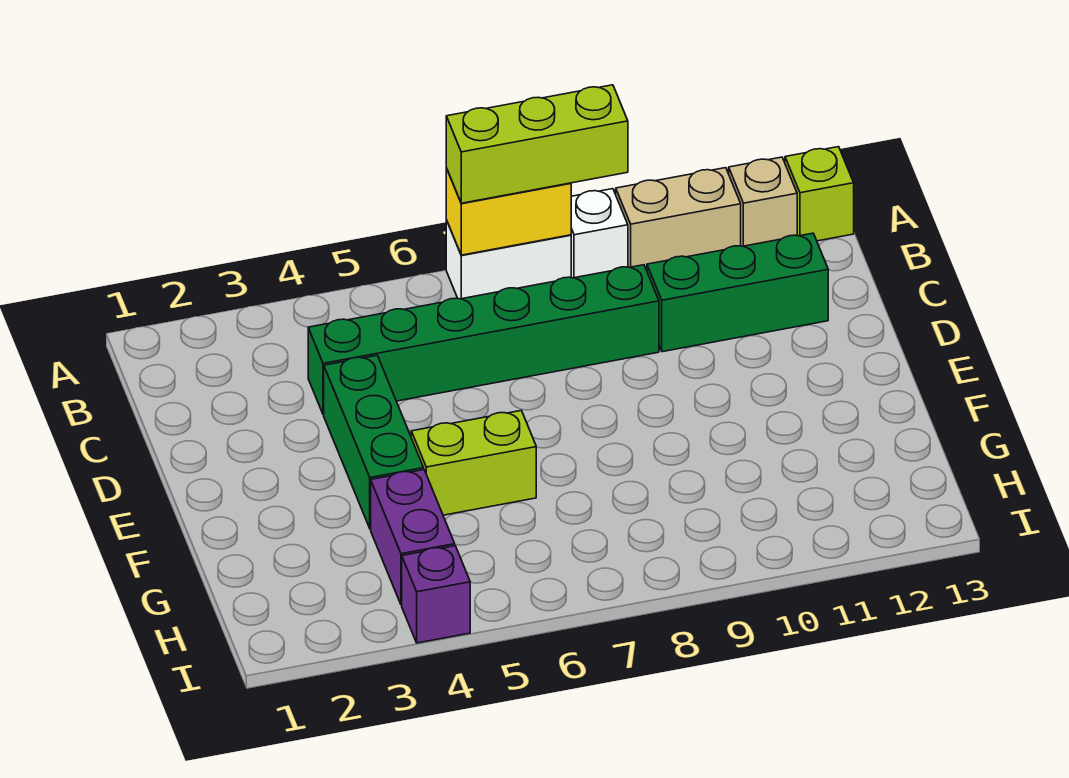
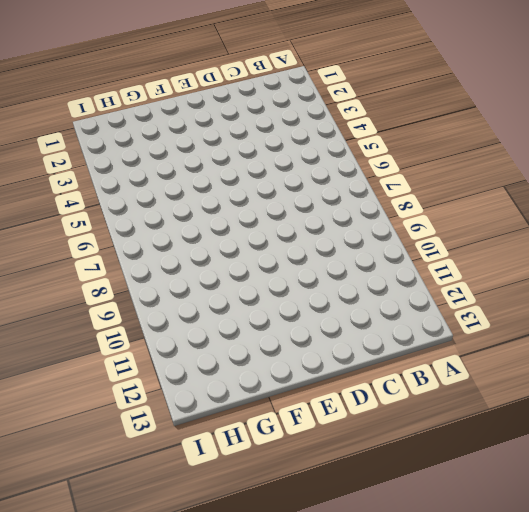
none -> white brick A7:A8 level 1
none -> white brick A9 level 1
none -> tan brick A10:A11 level 1

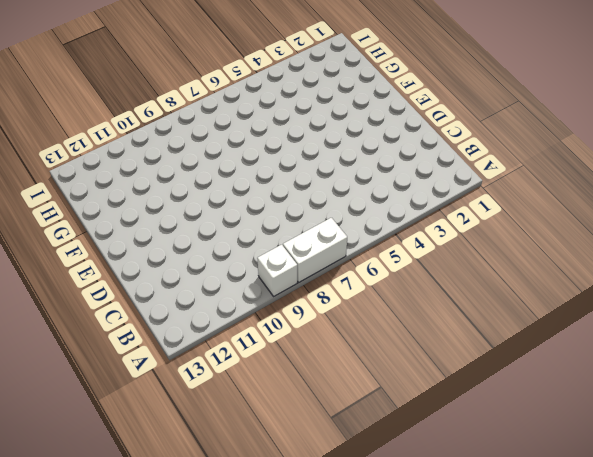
none -> tan brick A10:A11 level 1
none -> tan brick A12 level 1
none -> lime brick A13 level 1

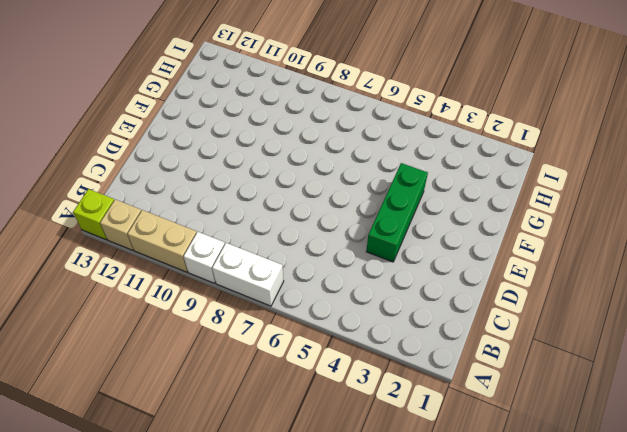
none -> green brick C4:C9 level 1
none -> green brick C10:C12 level 1
none -> lime brick F5:F6 level 1

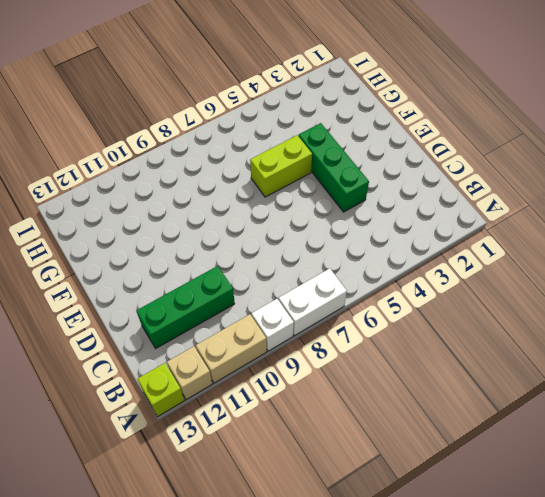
none -> green brick C4:C9 level 1
none -> purple brick G4:H4 level 1
none -> purple brick I4 level 1

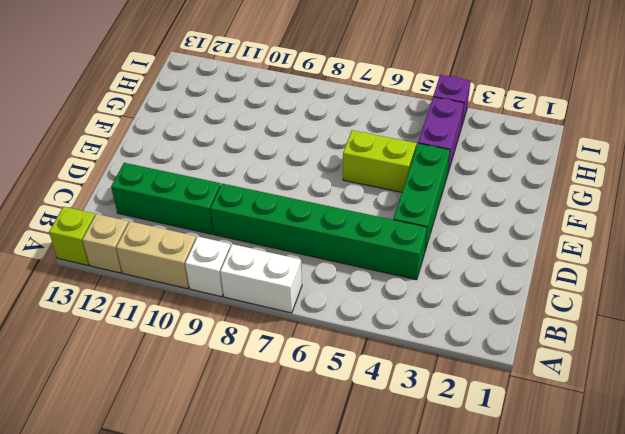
none -> yellow brick A7:A8 level 2
none -> lime brick A7:A9 level 3

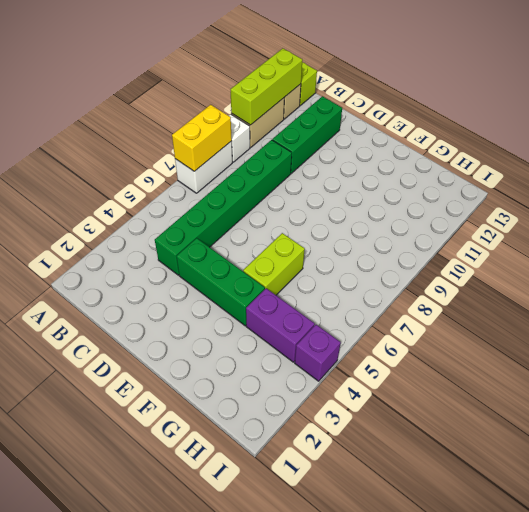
lime brick A10:A12 level 2 -> lime brick A7:A9 level 3

